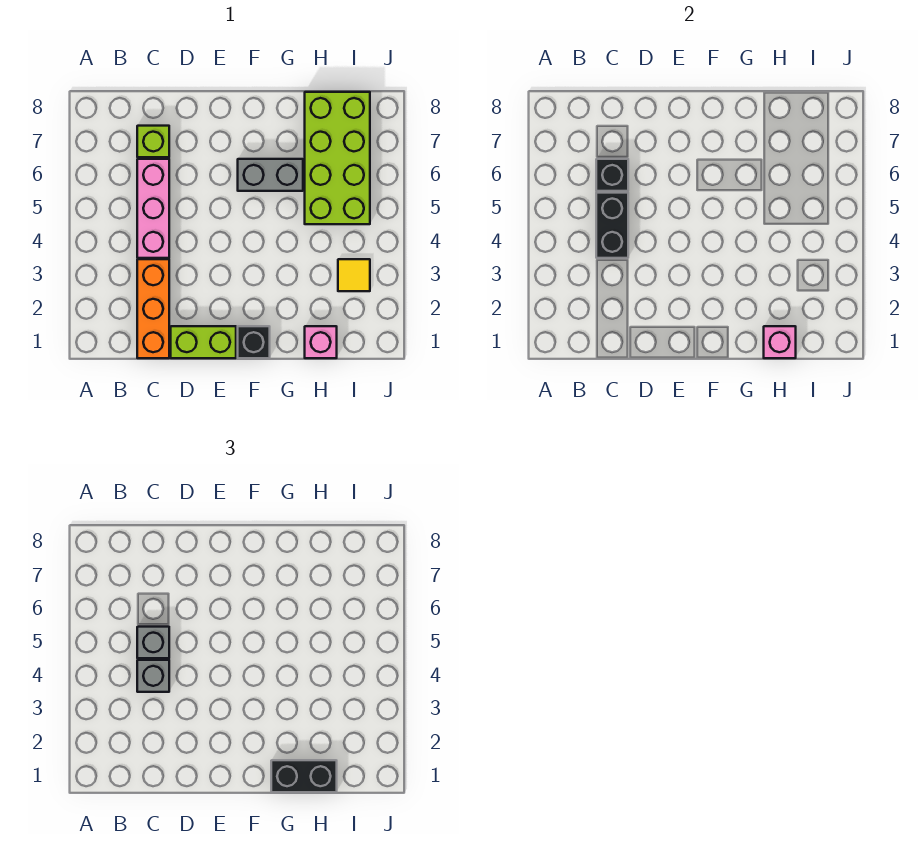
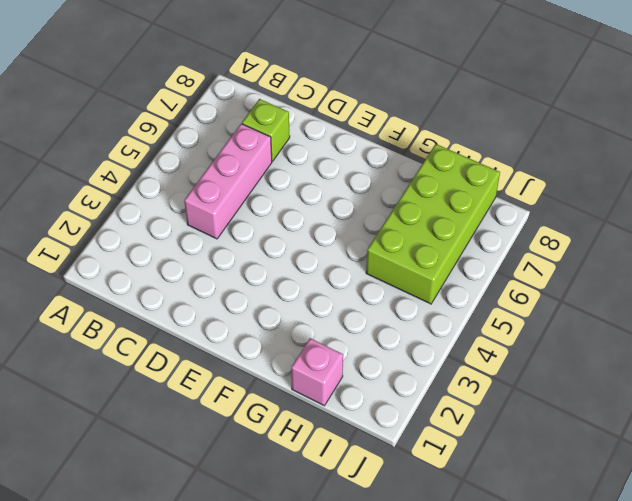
none -> orange brick C1:C3 level 1
none -> lime brick D1:E1 level 1
none -> black brick F1 level 1

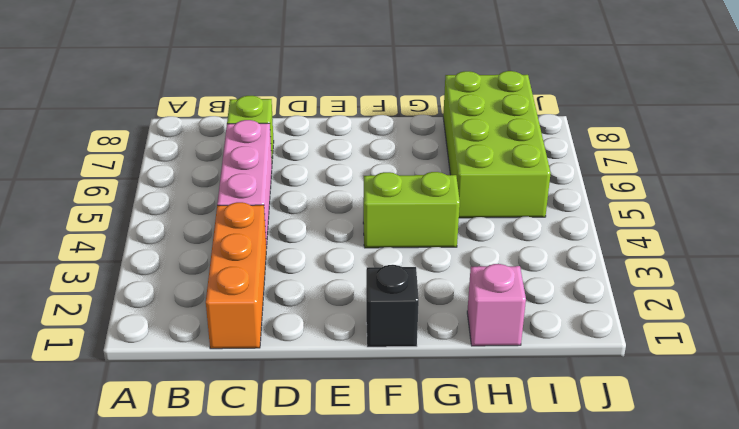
lime brick F4:G4 level 1 -> lime brick D1:E1 level 1
none -> grey brick F6:G6 level 1
none -> yellow tile I3 level 1
none -> black brick C4:C5 level 2

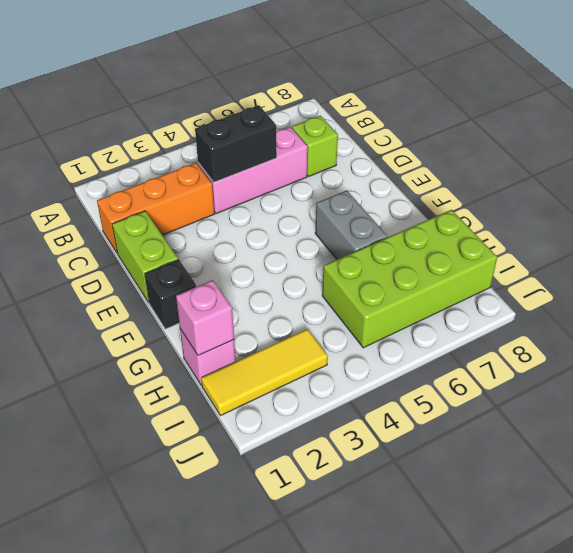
yellow tile I1:I3 level 1 -> yellow tile I3 level 1
none -> black brick C6 level 2
none -> grey brick C4 level 3
none -> grey brick C5 level 3

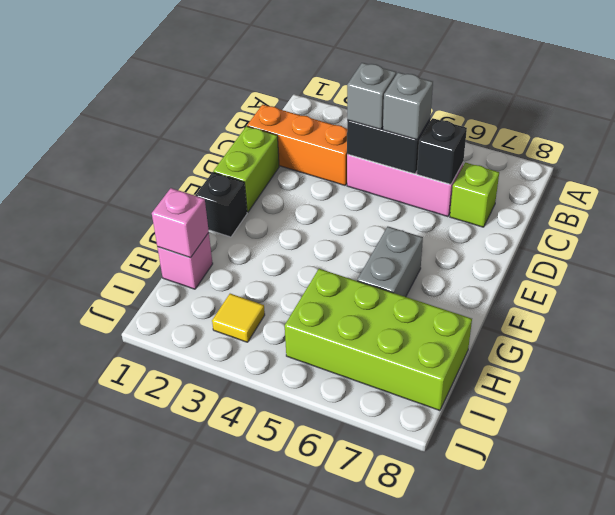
none -> black brick G1:H1 level 3

